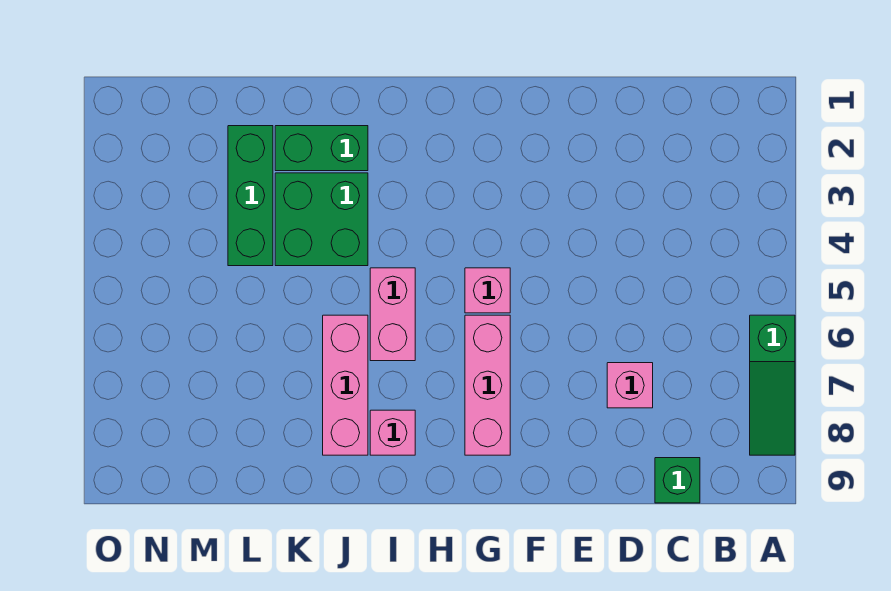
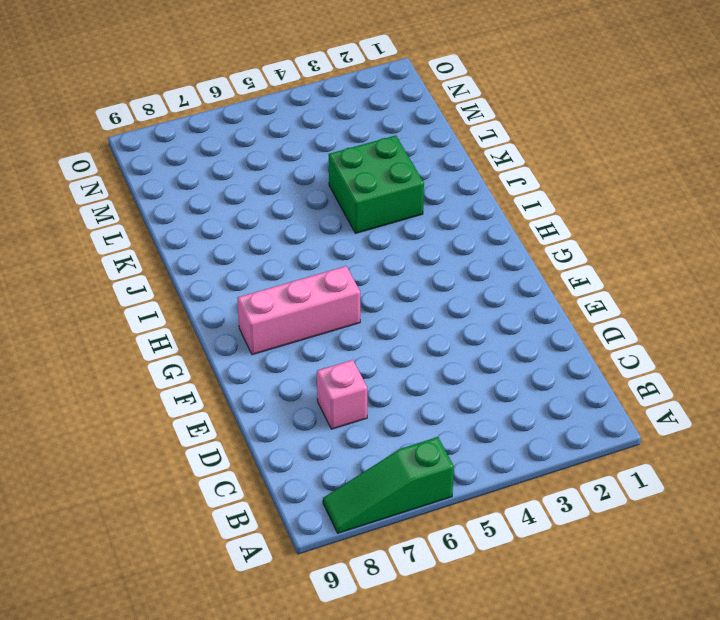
none -> green brick C9 level 1
none -> pink brick G5 level 1

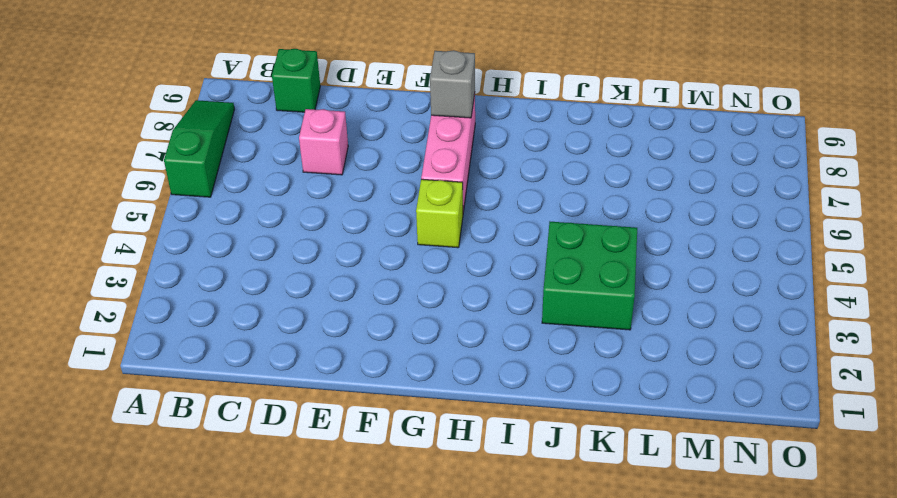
lime brick G5 level 1 -> pink brick G5 level 1
grey brick G8 level 2 -> none
none -> pink brick I5:I6 level 1
none -> pink brick I8 level 1

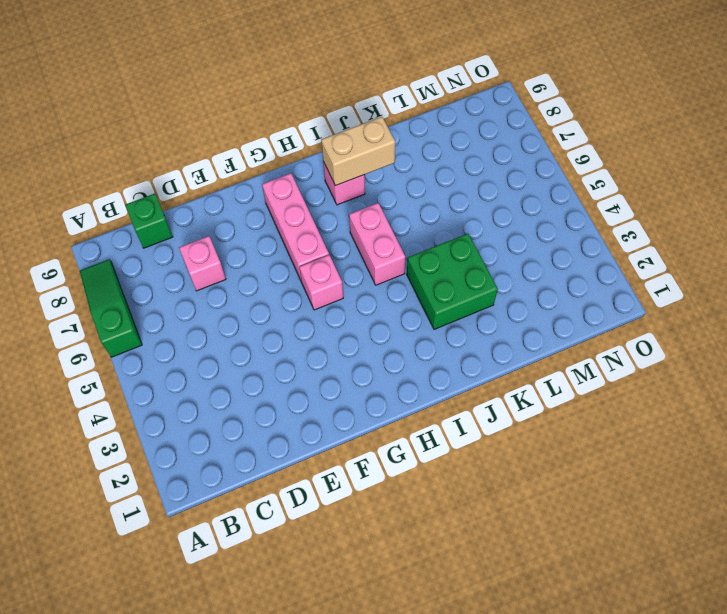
tan brick I8:J8 level 2 -> none
none -> green brick J2:K2 level 1
none -> pink brick J6:J8 level 1

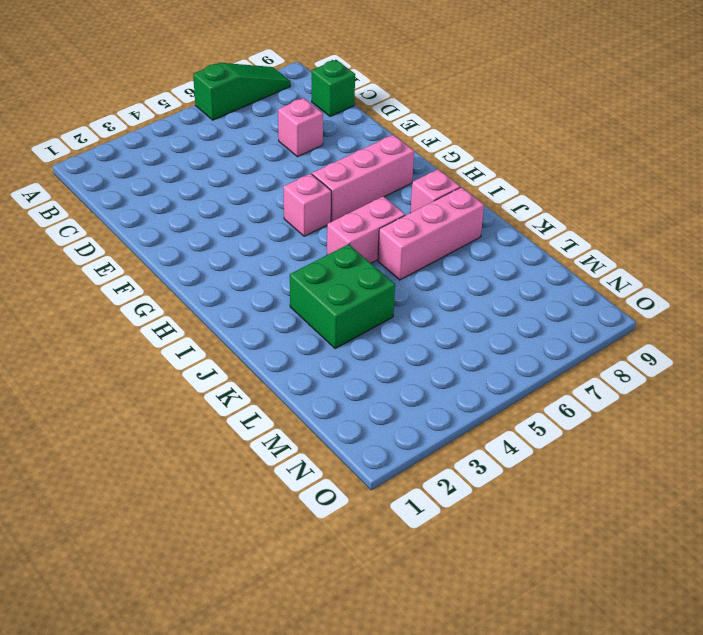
none -> green brick J2:K2 level 1
none -> green brick L2:L4 level 1

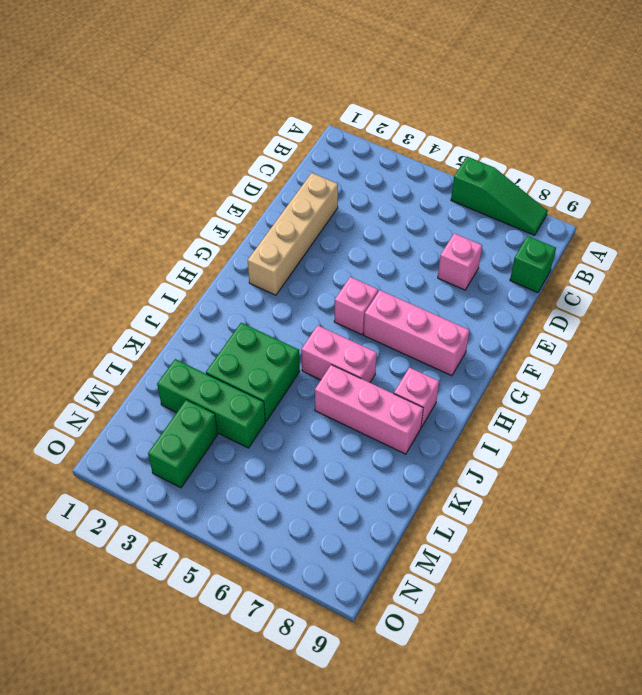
tan brick D2:G2 level 1 -> none
green brick M3:N3 level 1 -> green brick J2:K2 level 1

